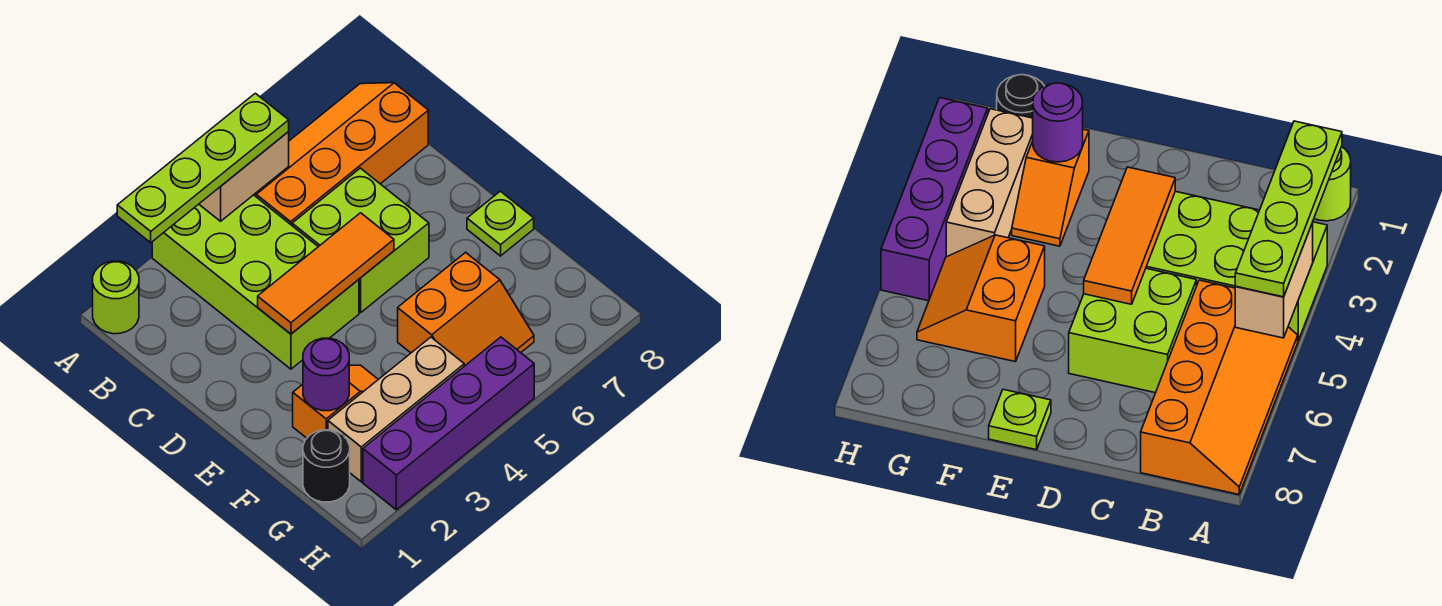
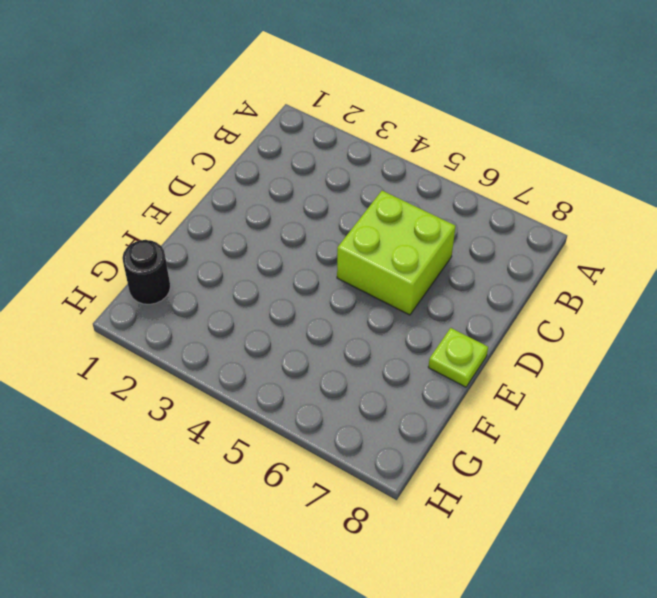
none -> lime round brick A1 level 1
none -> lime brick A3:D4 level 1
none -> orange slope A5:B8 level 1 top B

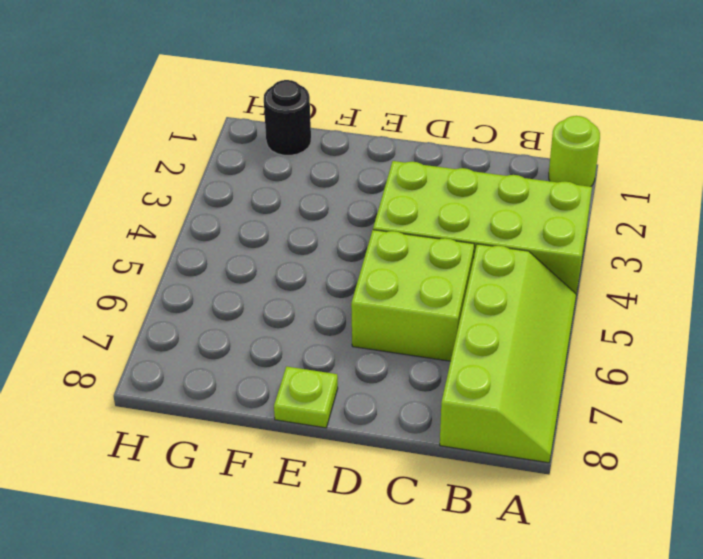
lime slope A5:B8 level 1 top B -> orange slope A5:B8 level 1 top B
none -> orange slope F2:F3 level 1 top 2
none -> orange slope F5:G6 level 1 top F
none -> tan brick G2:G4 level 1

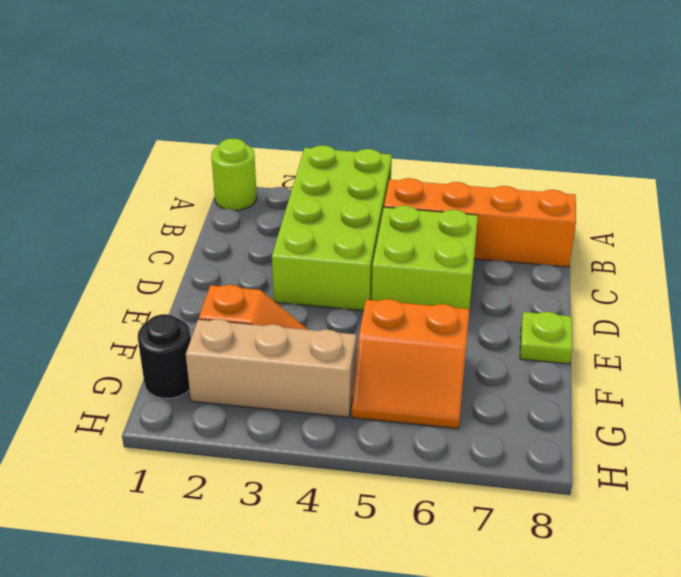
none -> purple brick H2:H5 level 1
none -> tan brick A4:A5 level 2
none -> orange tile D3:D5 level 2

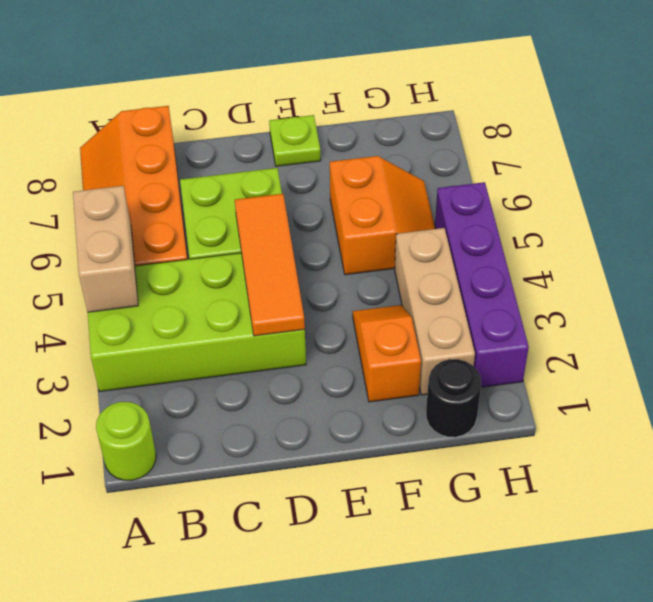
none -> purple round brick F2 level 2
none -> lime plate A2:A5 level 3

